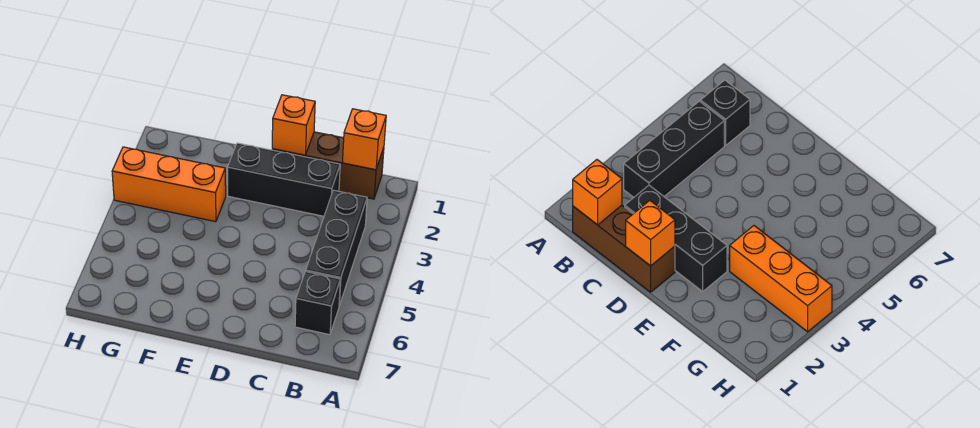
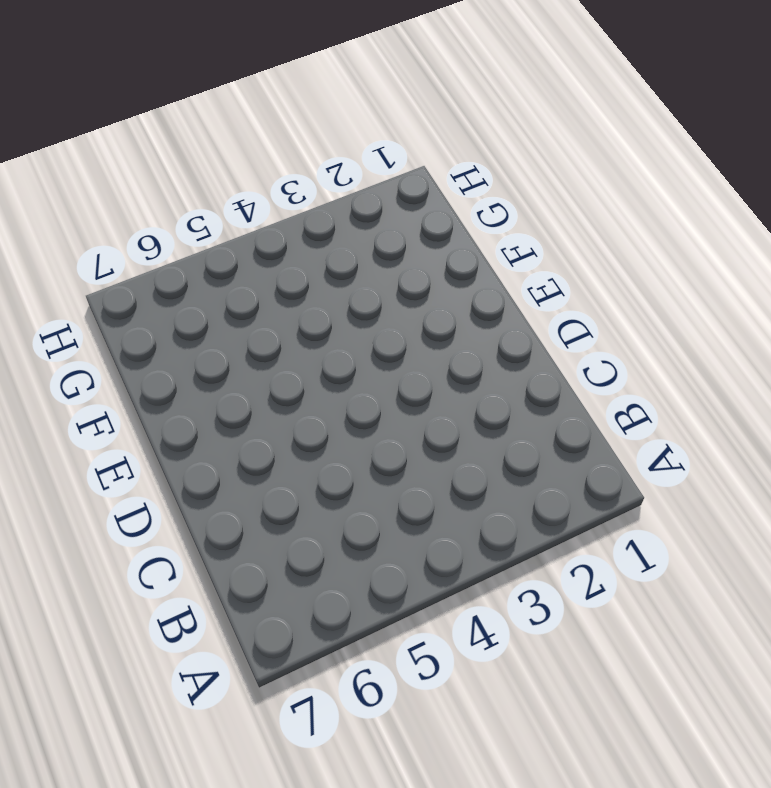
none -> brown brick B1:D1 level 1
none -> black brick B3:B5 level 1

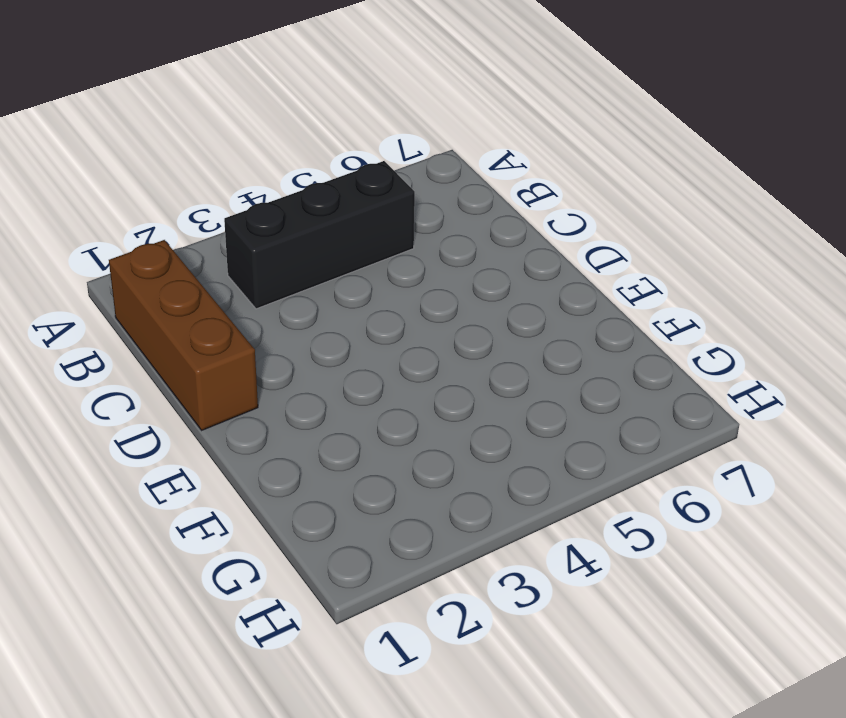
none -> black brick B6 level 1
none -> black brick C2:E2 level 1

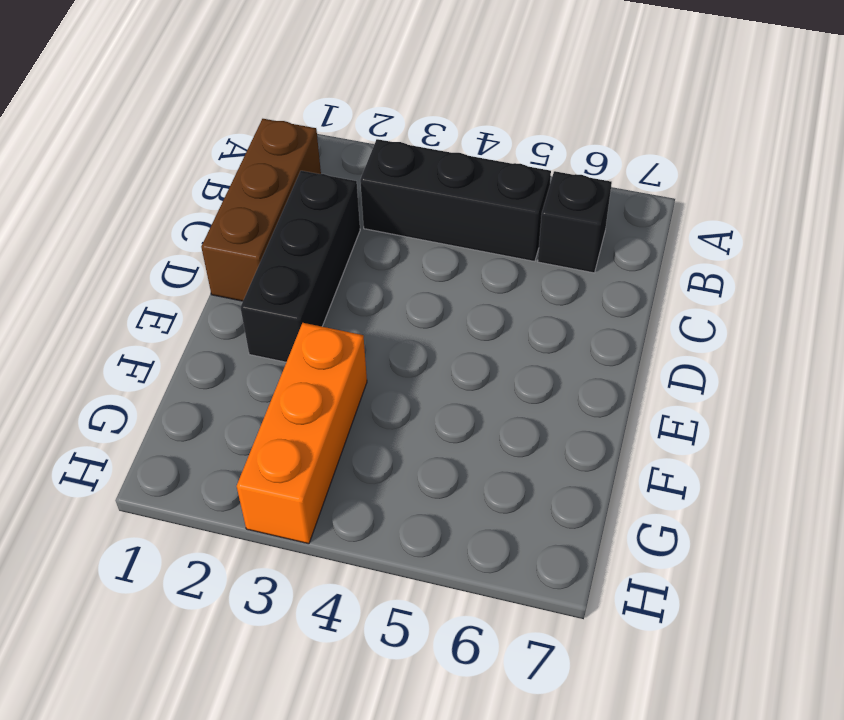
none -> orange brick B1 level 2
none -> orange brick D1 level 2

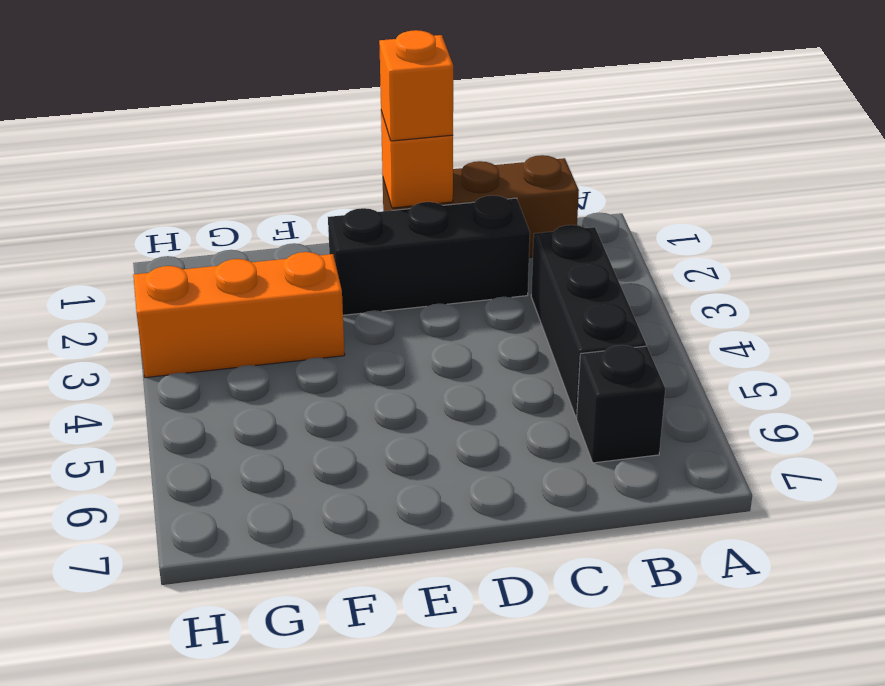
orange brick D1 level 3 -> orange brick B1 level 2

